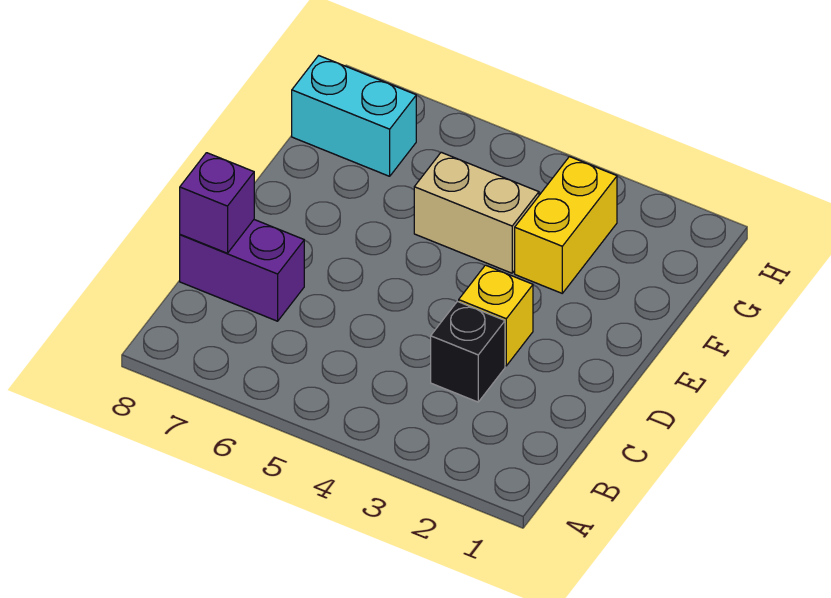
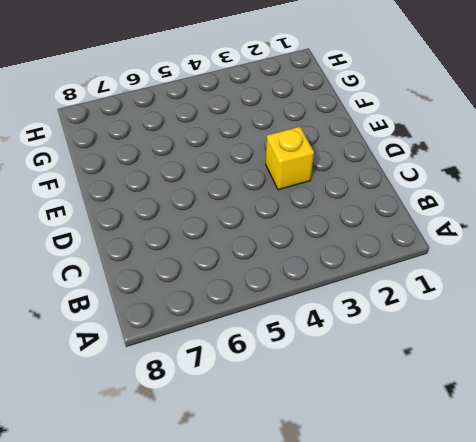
none -> black brick C3 level 1
none -> purple brick C7:C8 level 1

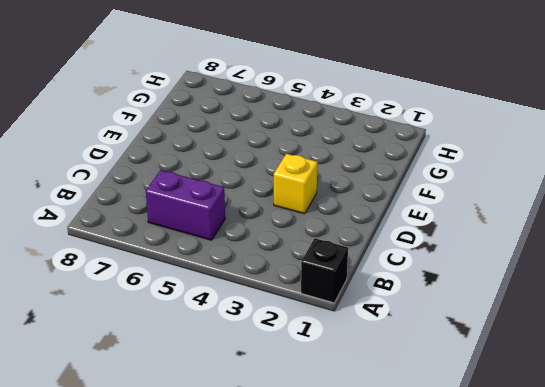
black brick A1 level 1 -> black brick C3 level 1
purple brick B5:B6 level 1 -> purple brick C7:C8 level 1
none -> yellow brick F3:G3 level 1
none -> tan brick F4:F5 level 1

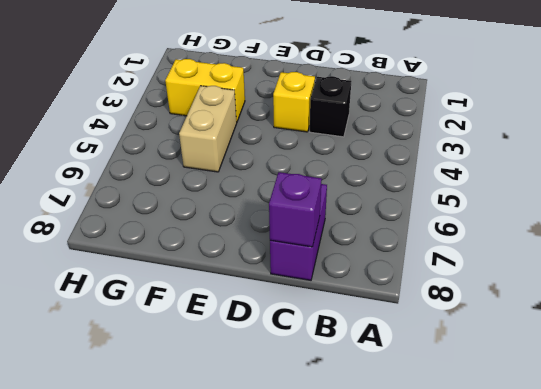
none -> cyan brick G7:G8 level 1

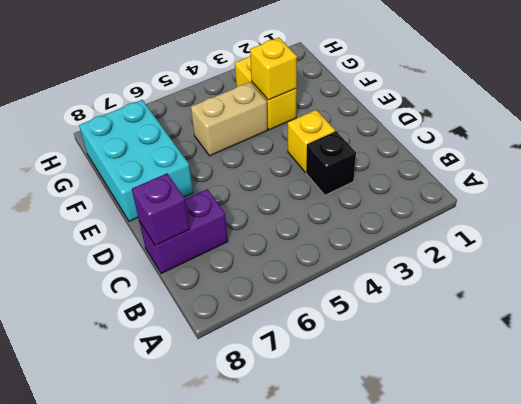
cyan brick E7:G8 level 1 -> cyan brick G7:G8 level 1
yellow brick F3 level 2 -> none

